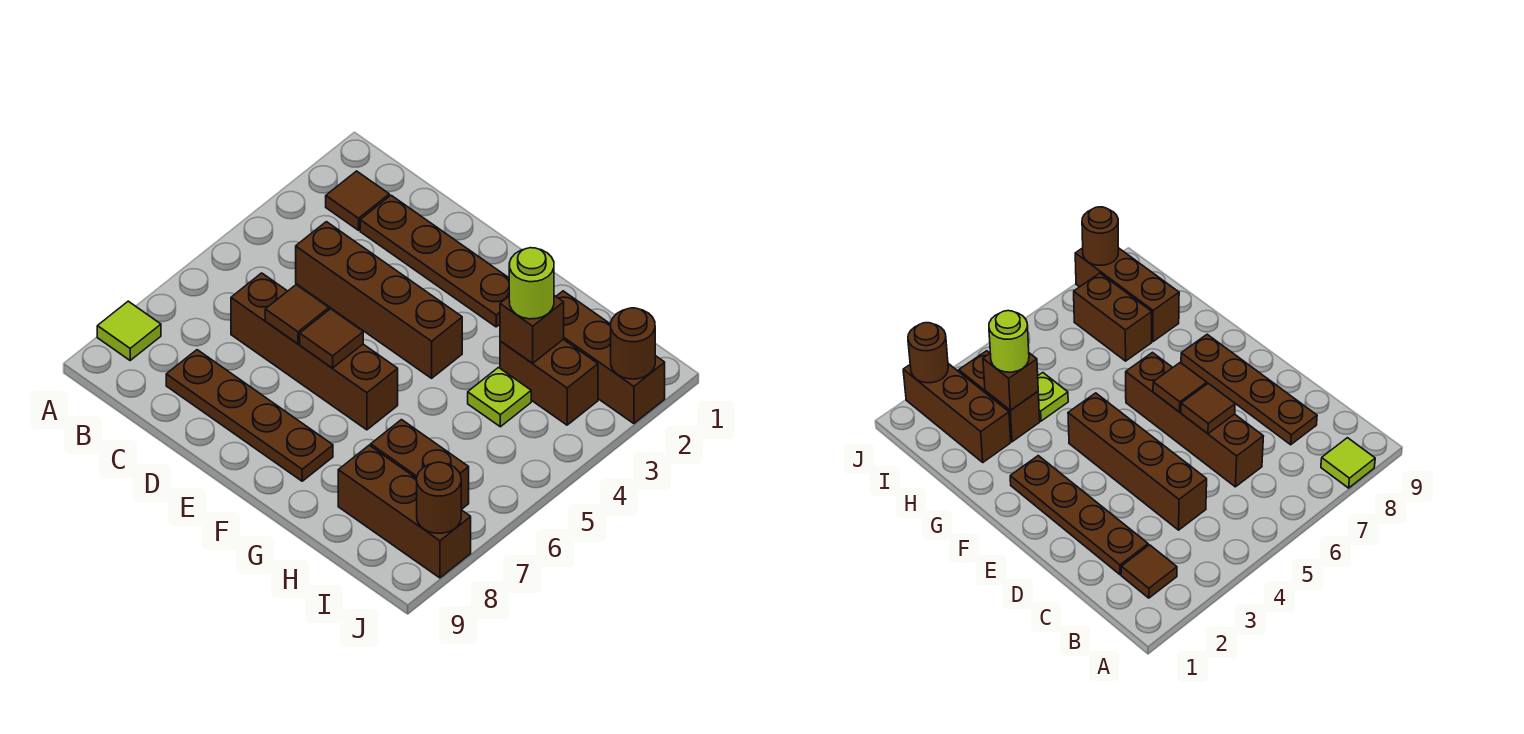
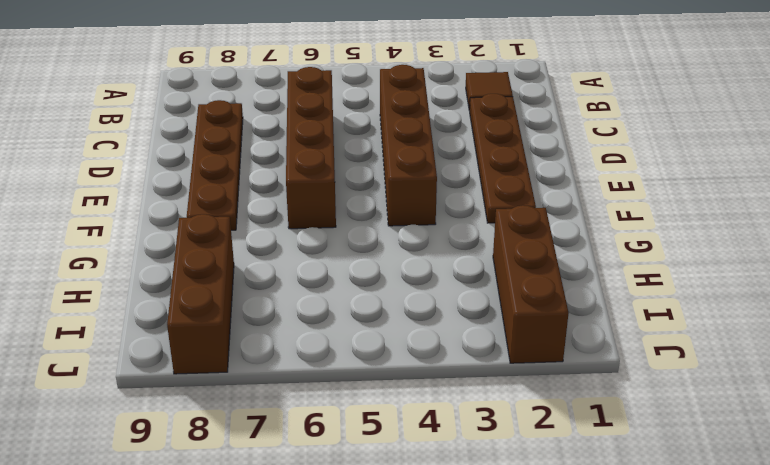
none -> lime tile A8 level 1
none -> brown brick H3:I3 level 1
none -> lime plate H4 level 1

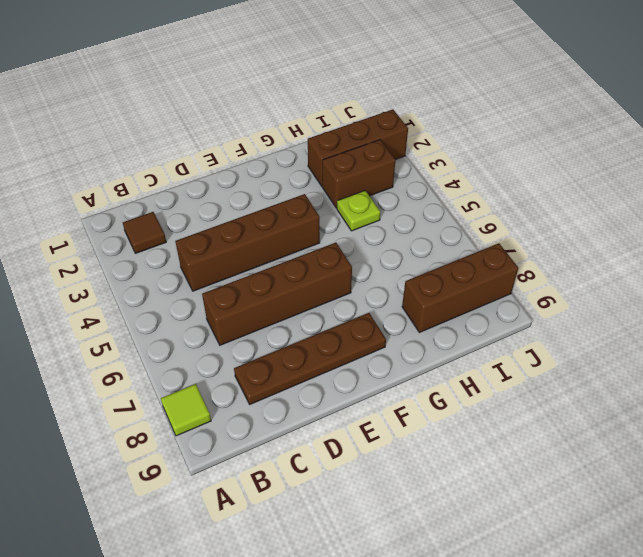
none -> brown plate C2:F2 level 1
none -> brown brick H7:I7 level 1
none -> brown tile D6 level 2

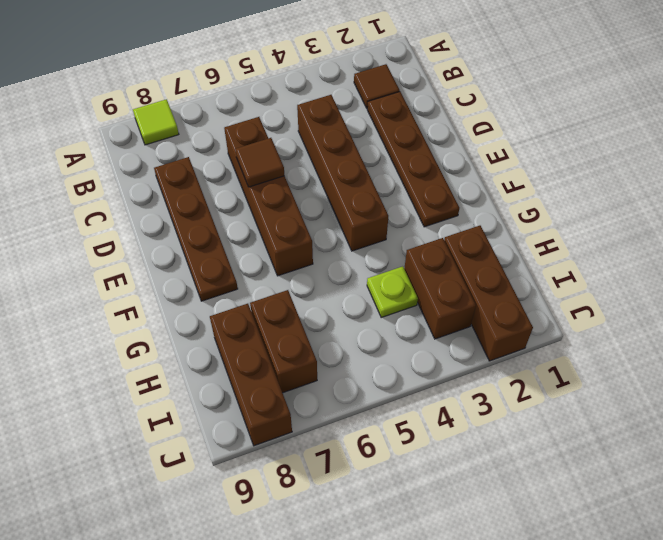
none -> brown tile E6 level 2
none -> brown brick H3 level 2
none -> brown round brick J2 level 2

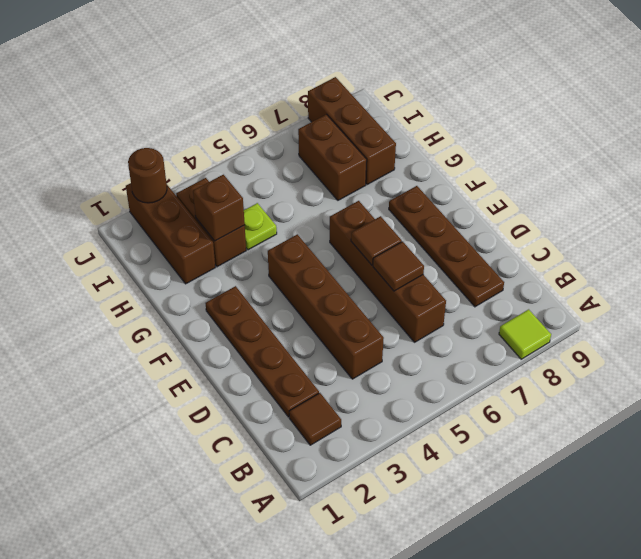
none -> brown round brick J8 level 2
none -> lime round brick H3 level 3

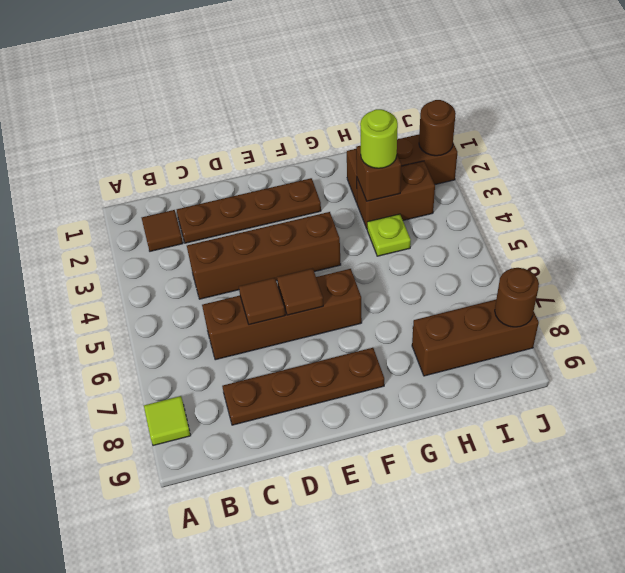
none -> brown brick H7:I7 level 1

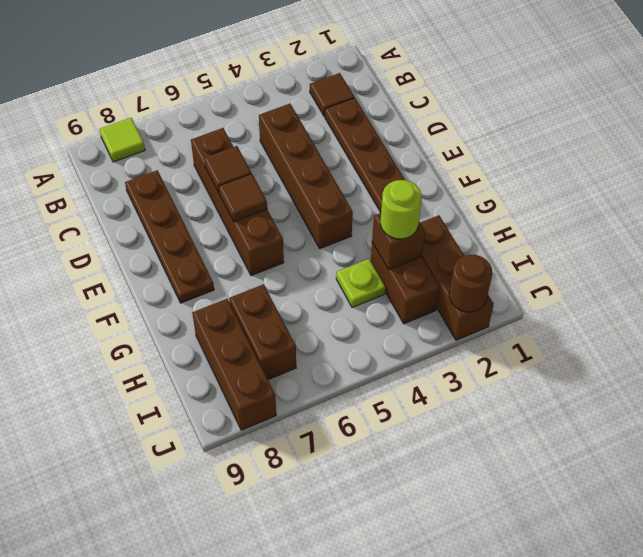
none -> brown round brick J8 level 2

